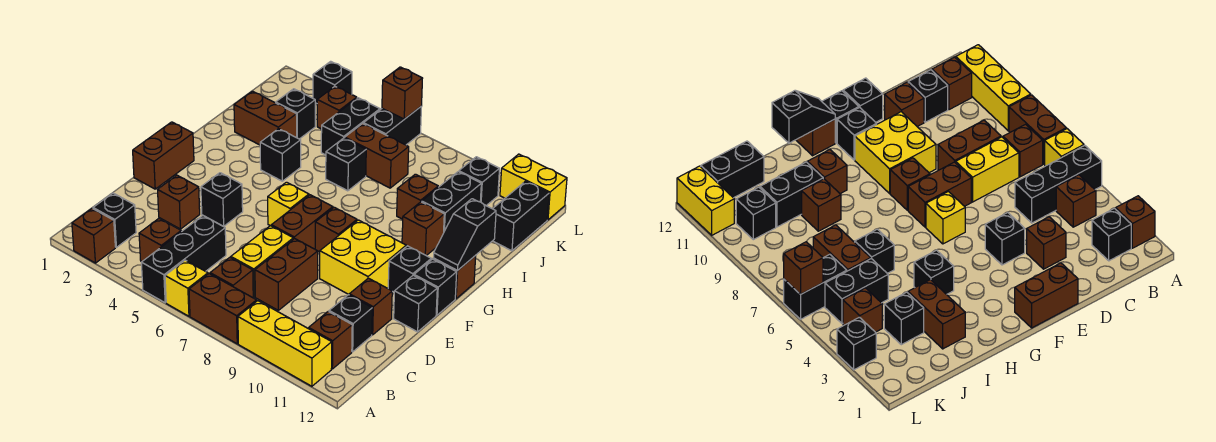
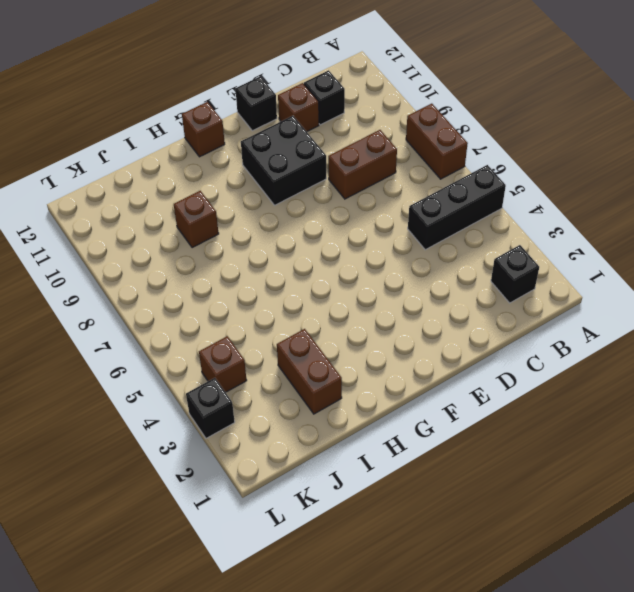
black brick E9:F10 level 1 -> yellow brick E9:F10 level 1
none -> brown brick A2 level 1
none -> yellow brick A6 level 1
none -> yellow brick A9:A11 level 1
none -> brown brick B4 level 1

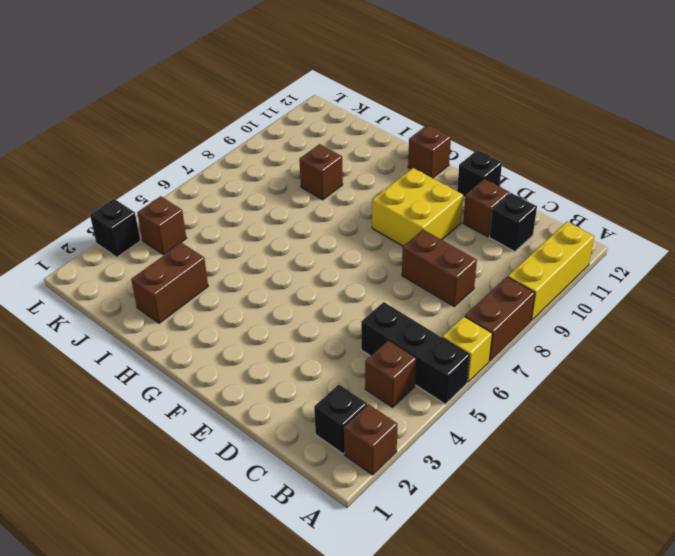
none -> brown brick B7 level 1
none -> brown brick B11 level 1
none -> yellow brick C7:D7 level 1
none -> brown brick D3 level 1

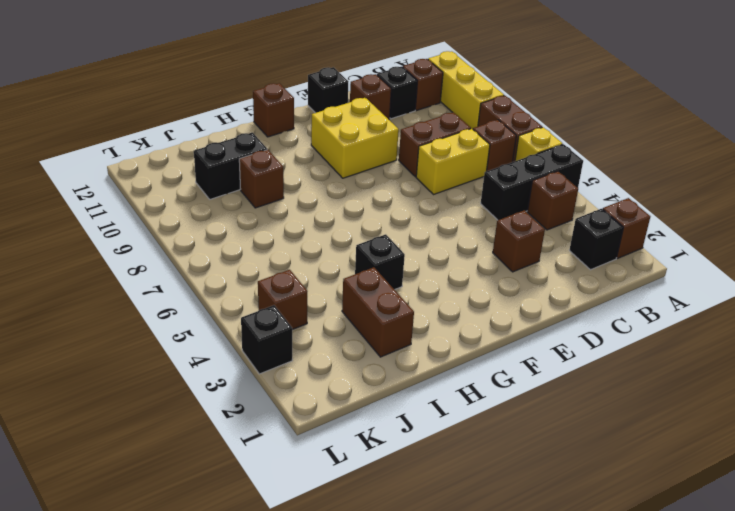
none -> brown brick E1:F1 level 1
none -> black brick E4 level 1
none -> brown brick E7:F7 level 1
none -> yellow brick F6 level 1

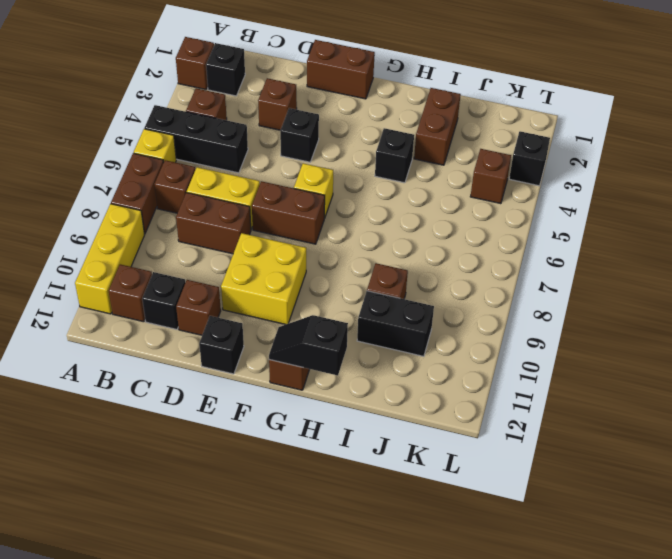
none -> brown brick F8 level 1
none -> black brick F11 level 1
none -> black brick F12 level 1
none -> brown brick H10 level 1

